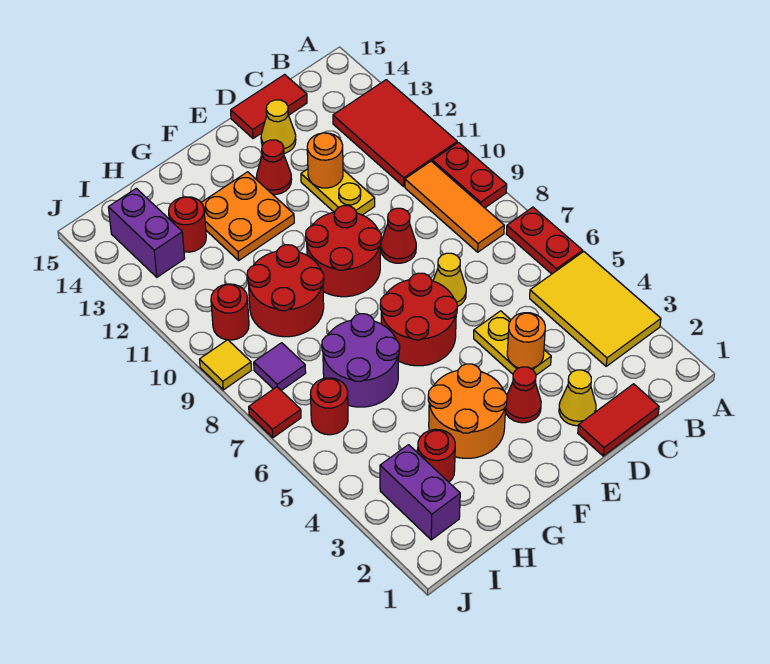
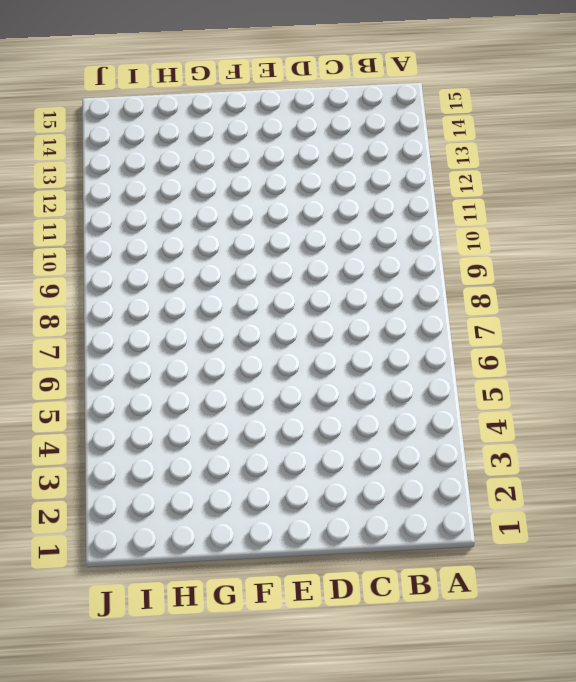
none -> yellow tile A3:B5 level 1
none -> red plate A6:A7 level 1
none -> red plate A9:A10 level 1
none -> red tile A11:B13 level 1

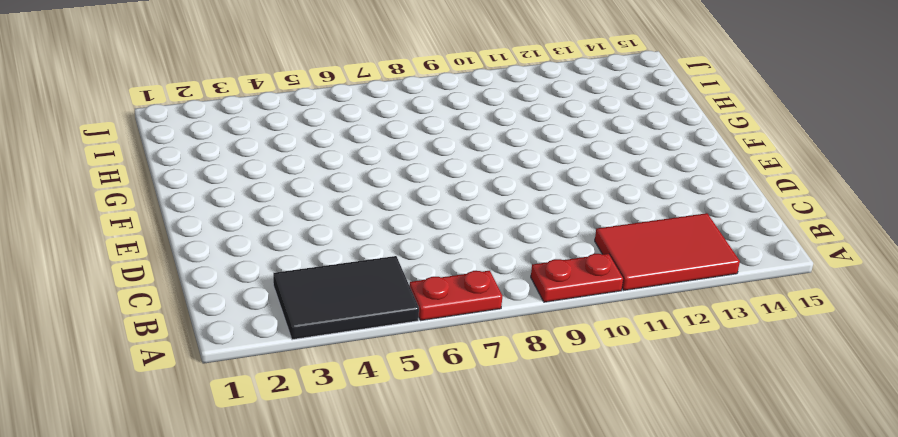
black tile A3:B5 level 1 -> yellow tile A3:B5 level 1
none -> orange tile B8:B10 level 1
none -> red tile C1:D1 level 1
none -> red tile C15:D15 level 1
none -> yellow cone D2 level 1

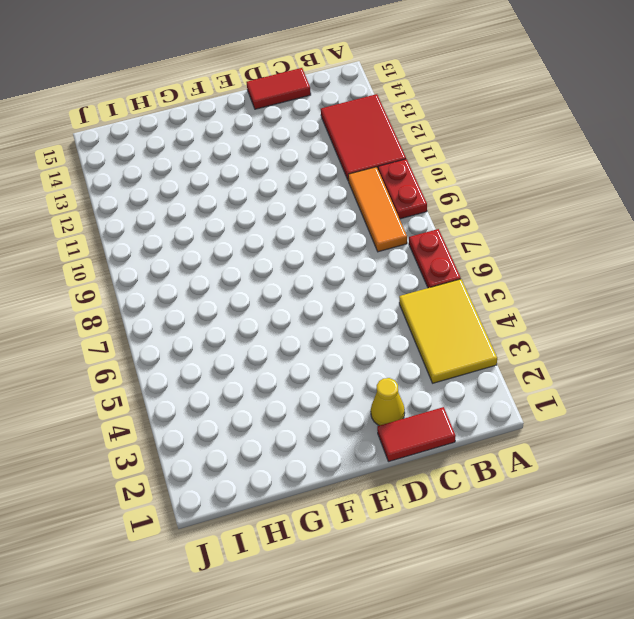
none -> yellow plate D4:D5 level 1
none -> yellow cone D7 level 1
none -> red cone D9 level 1
none -> yellow plate D11:D12 level 1

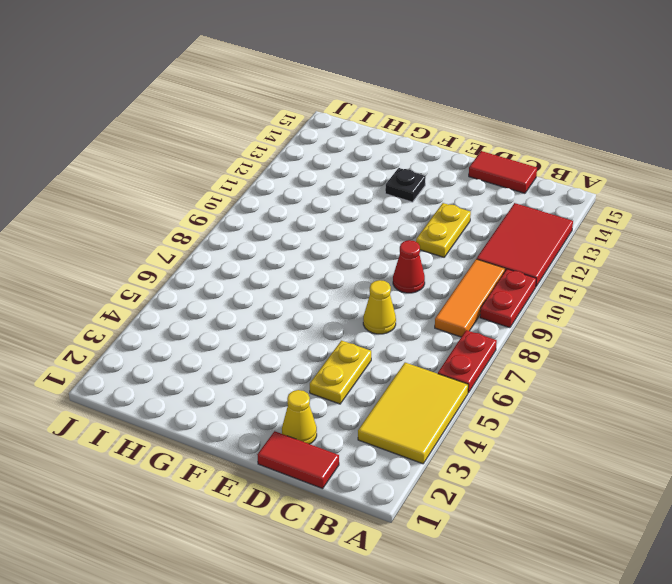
black plate F13 level 1 -> orange plate F12:G13 level 1
none -> yellow cone D14 level 1
none -> red cone E3 level 1
none -> red round brick E6:F7 level 1
none -> red round brick E9:F10 level 1

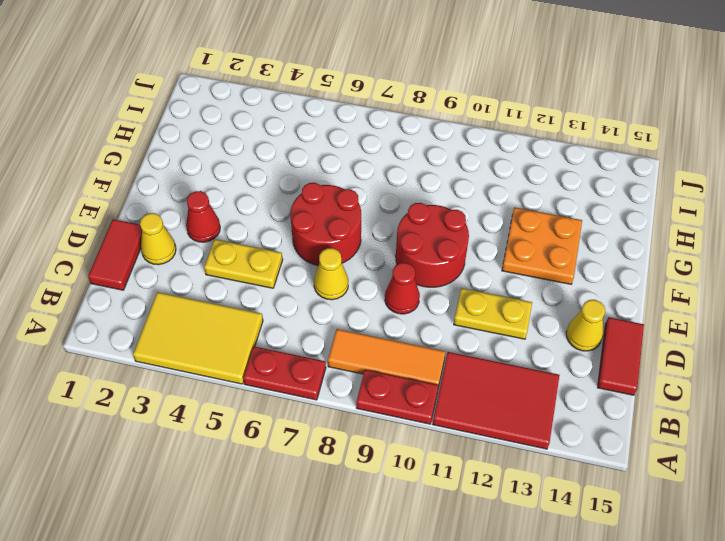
none -> red cone E13 level 1
none -> orange round brick F3:G4 level 1
none -> purple round brick G6:H7 level 1
none -> red round brick G9:H10 level 1

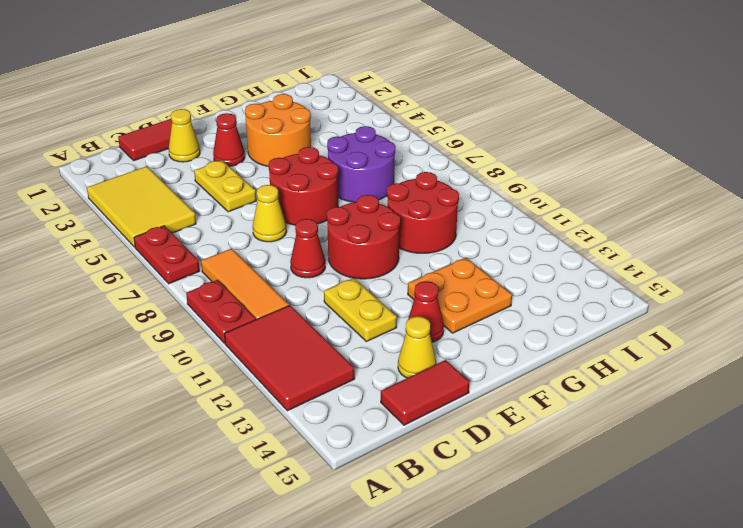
none -> red round brick H3 level 1
none -> red round brick H13 level 1
none -> purple brick I2:I3 level 1
none -> red round brick I6 level 1

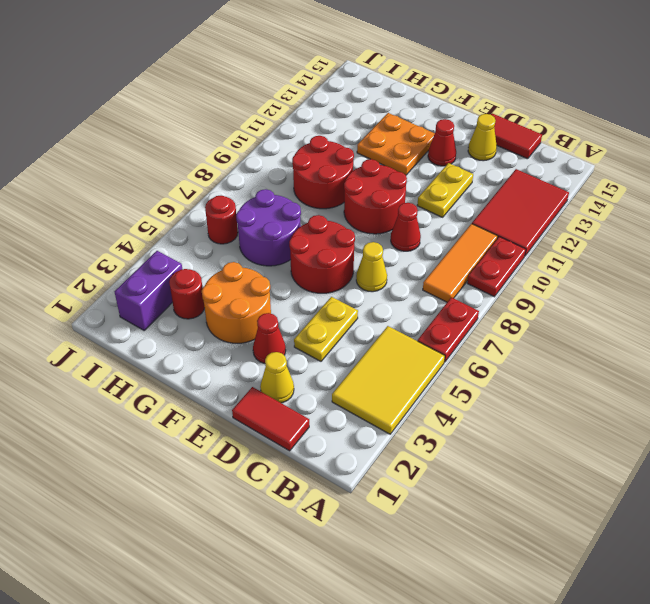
none -> red round brick H13 level 1
none -> purple tile I8 level 1
none -> red round brick I10 level 1
none -> purple brick I13:I14 level 1

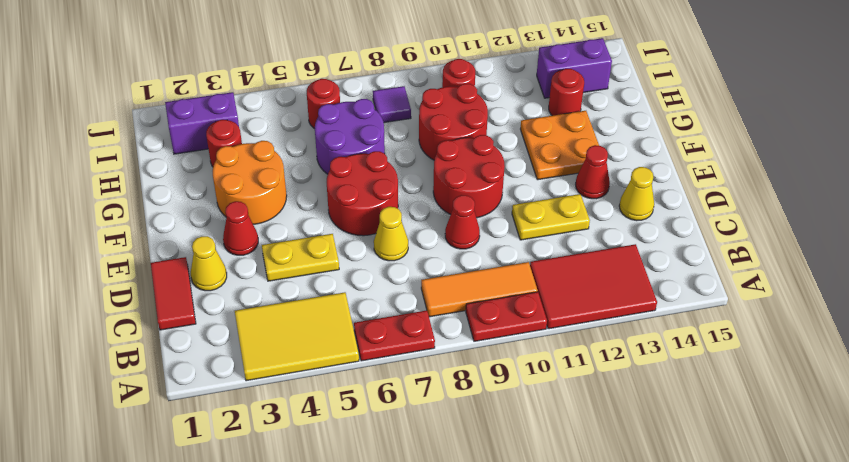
none -> red tile C15:D15 level 1
none -> red tile J7 level 1
none -> yellow tile J9 level 1
none -> orange round brick D4 level 2

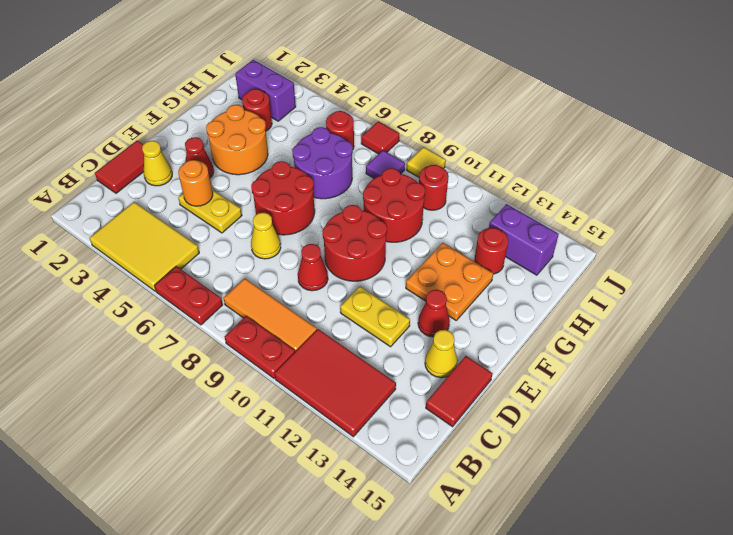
none -> orange round brick D12 level 2

